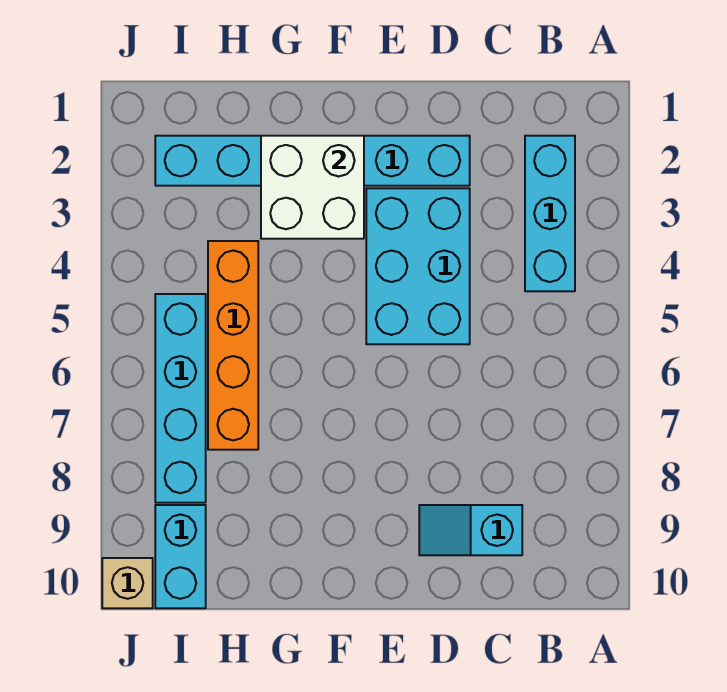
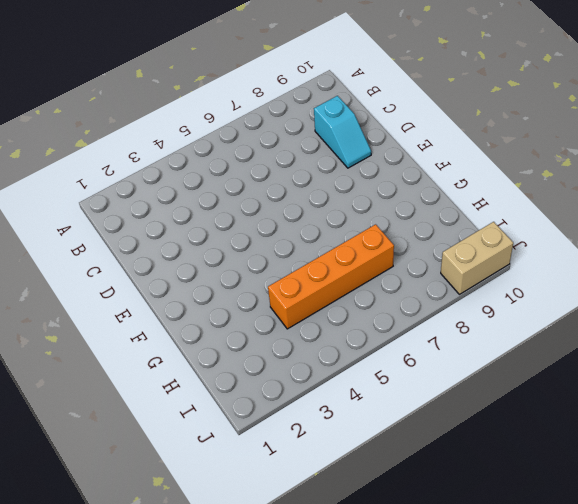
tan brick J9:J10 level 1 -> tan brick J10 level 1
none -> cyan brick B2:B4 level 1
none -> cyan brick D2:I2 level 1

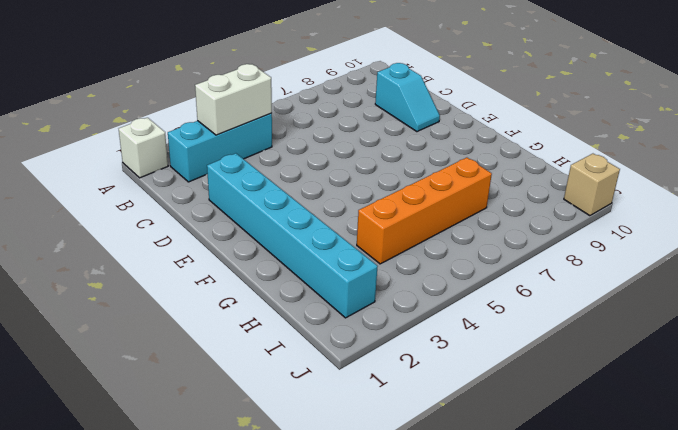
white brick A1 level 1 -> none
white brick B3:B4 level 2 -> none
none -> cyan brick D3:E5 level 1
none -> cyan brick I5:I8 level 1

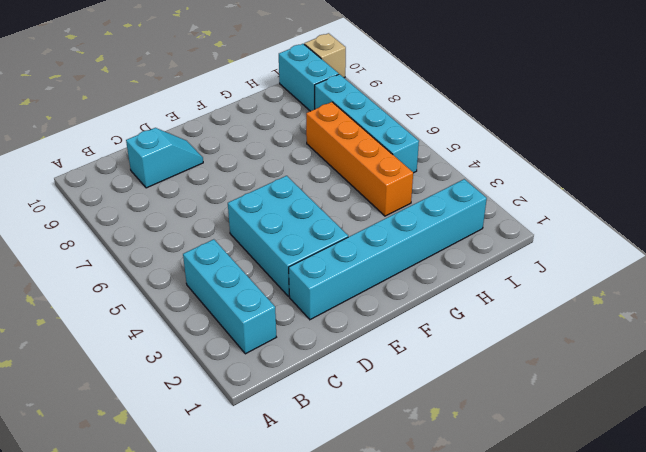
none -> white brick F2:G3 level 2

